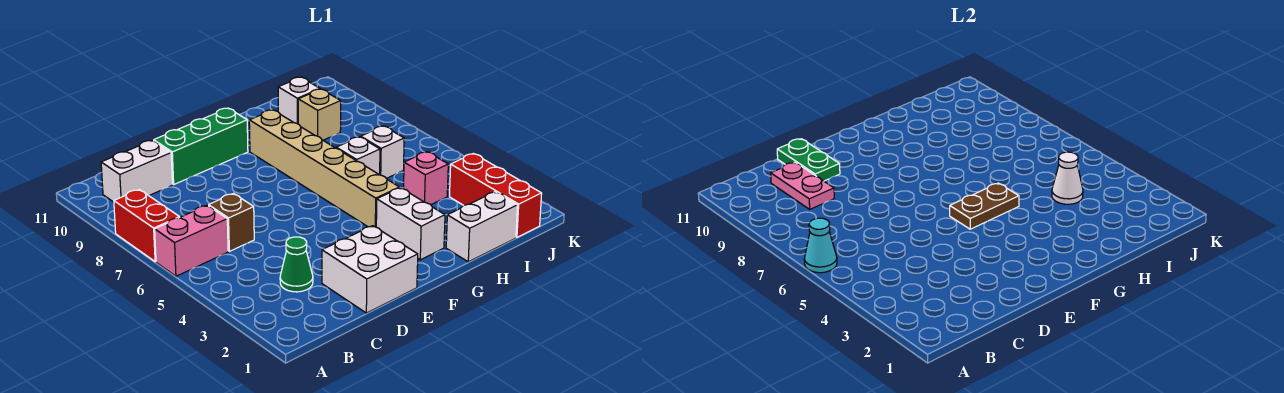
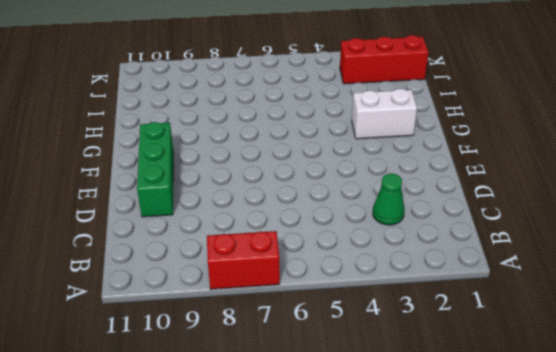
none -> pink brick A6:B6 level 1
none -> white brick B10:C10 level 1
none -> brown brick C6 level 1

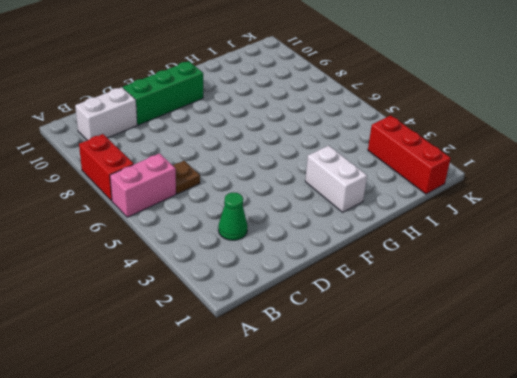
brown plate C6 level 1 -> brown brick C6 level 1
none -> white brick D1:E2 level 1
none -> tan brick G4:G9 level 1
none -> white brick H1:I1 level 1

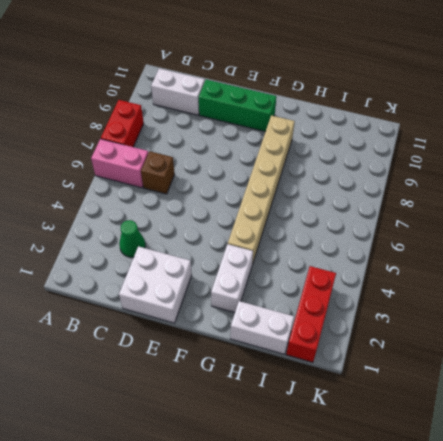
none -> white brick H6 level 1
none -> pink brick I4 level 1
none -> white brick I6 level 1

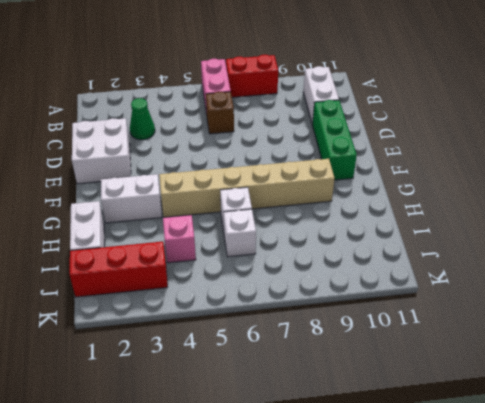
none -> tan brick I9 level 1
none -> white brick I10 level 1
none -> cyan cone A6 level 2

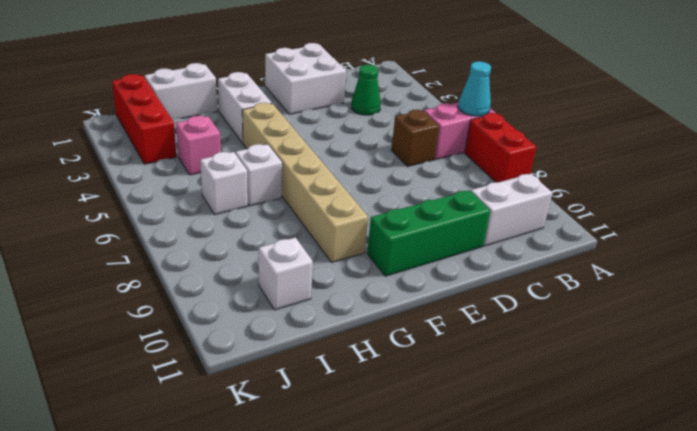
none -> tan brick I9 level 1
none -> pink plate C9:C10 level 2
none -> green plate D10:D11 level 2

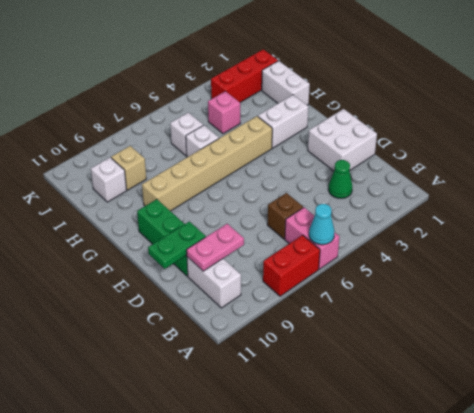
none -> brown plate F5:G5 level 2
none -> white cone I4 level 2

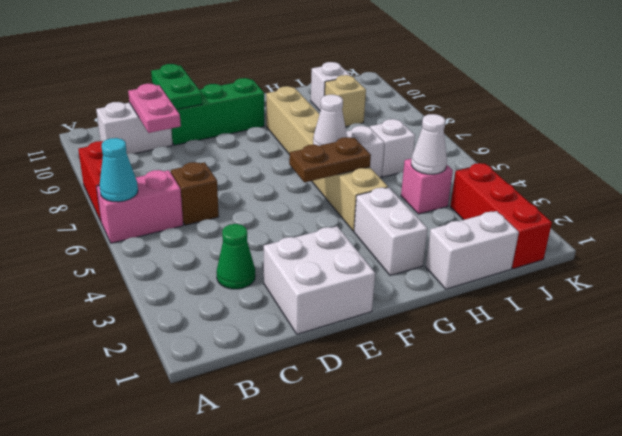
white cone G6 level 2 -> none

